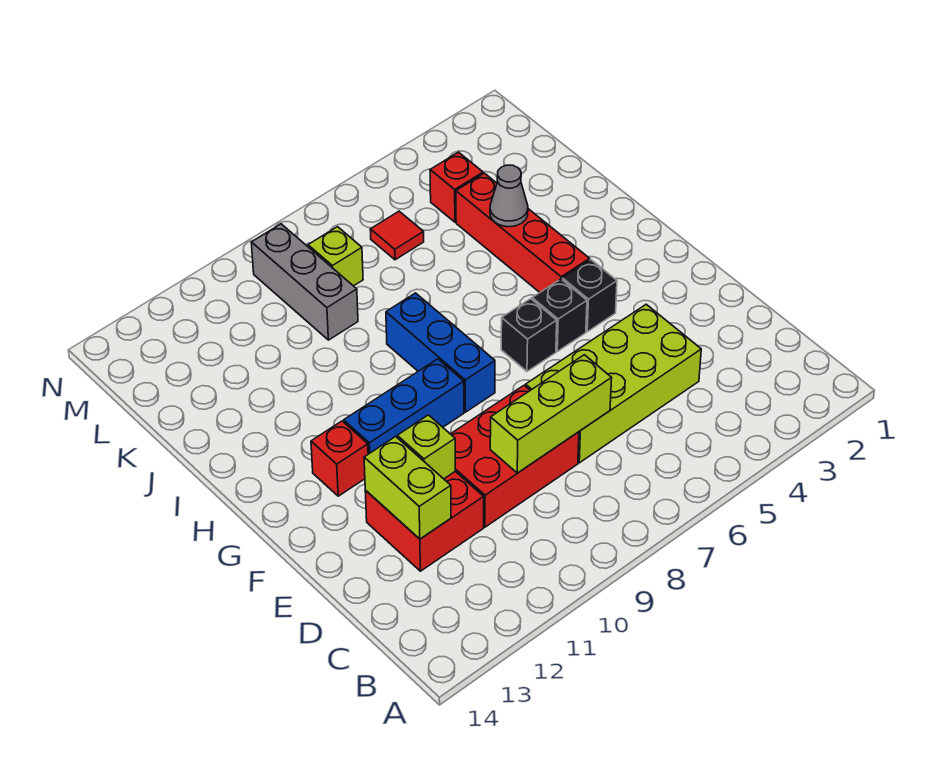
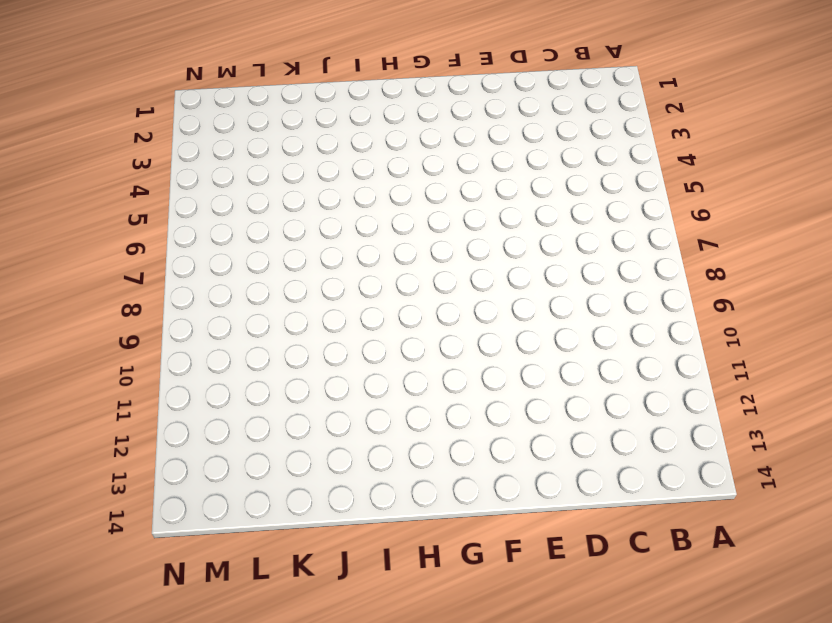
none -> lime brick D4:E7 level 1
none -> red brick D8:E10 level 1
none -> red brick D11:E12 level 1

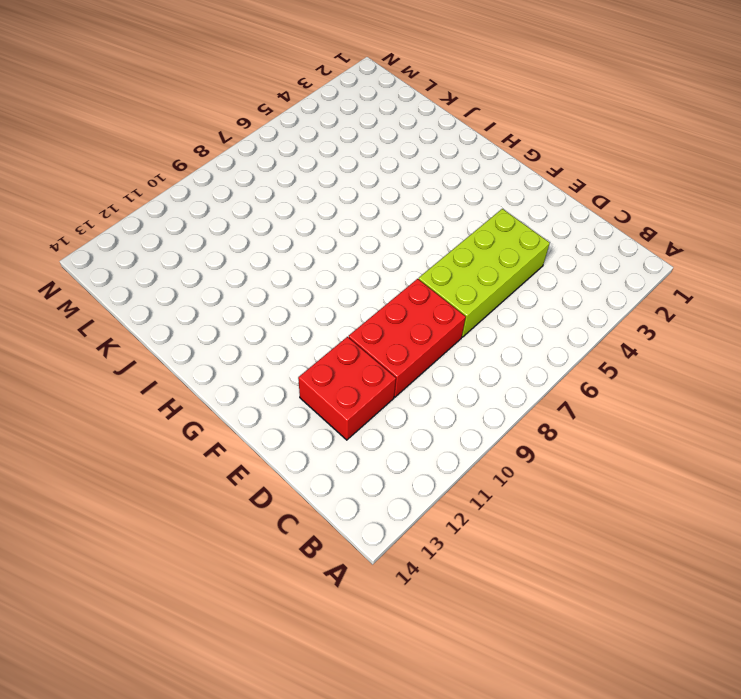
none -> black brick G4 level 1
none -> black brick G5 level 1
none -> black brick G6 level 1

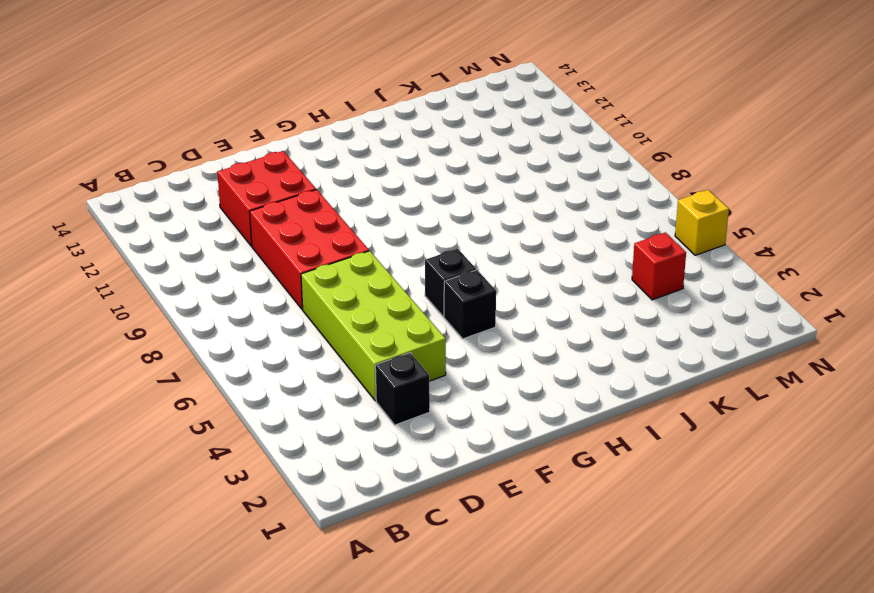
black brick D3 level 1 -> black brick G4 level 1
yellow brick N5 level 1 -> none
none -> blue brick G8:I8 level 1
none -> blue brick G9:G11 level 1
none -> red brick G12 level 1

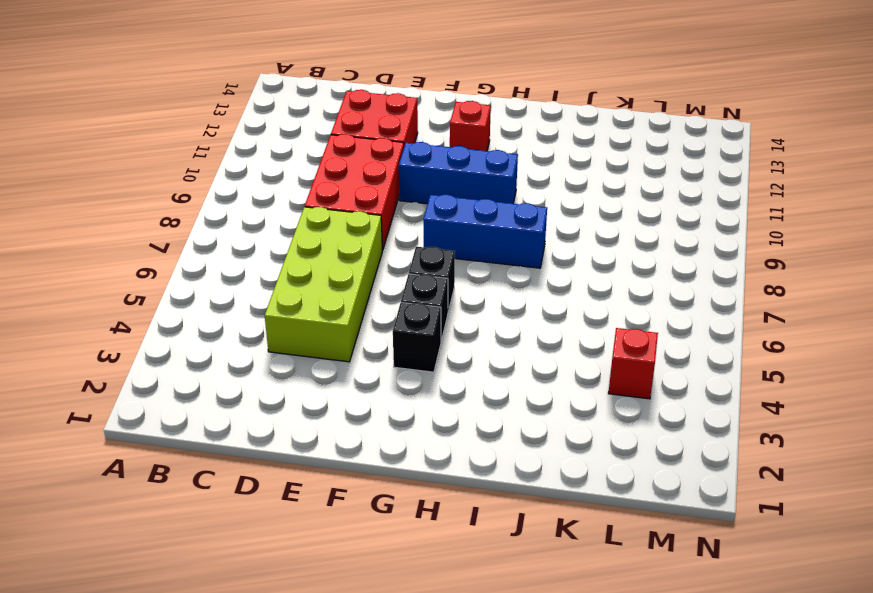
blue brick F10:H10 level 1 -> blue brick G9:G11 level 1
none -> red brick H4:K4 level 1
none -> grey brick K9:M9 level 1
none -> red tile L6 level 1

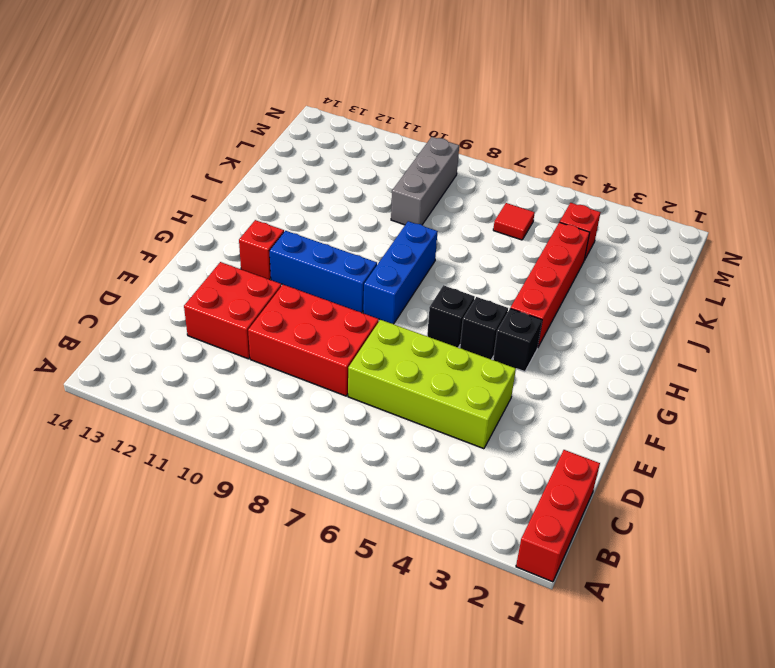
red brick A1:C1 level 1 -> none
none -> lime brick L8 level 1
none -> lime brick D7:D9 level 2
none -> lime brick D12:E12 level 2

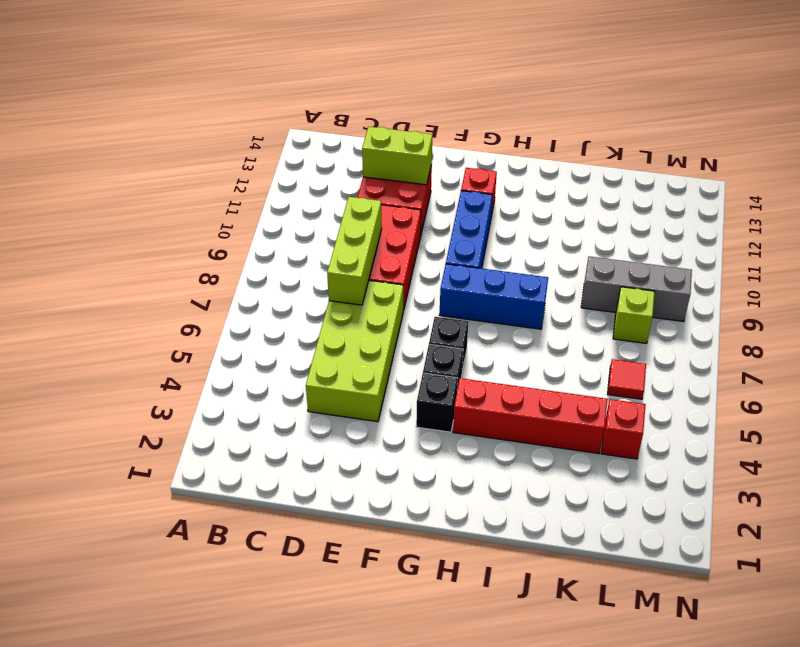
none -> lime brick E11 level 2
none -> grey cone J4 level 2

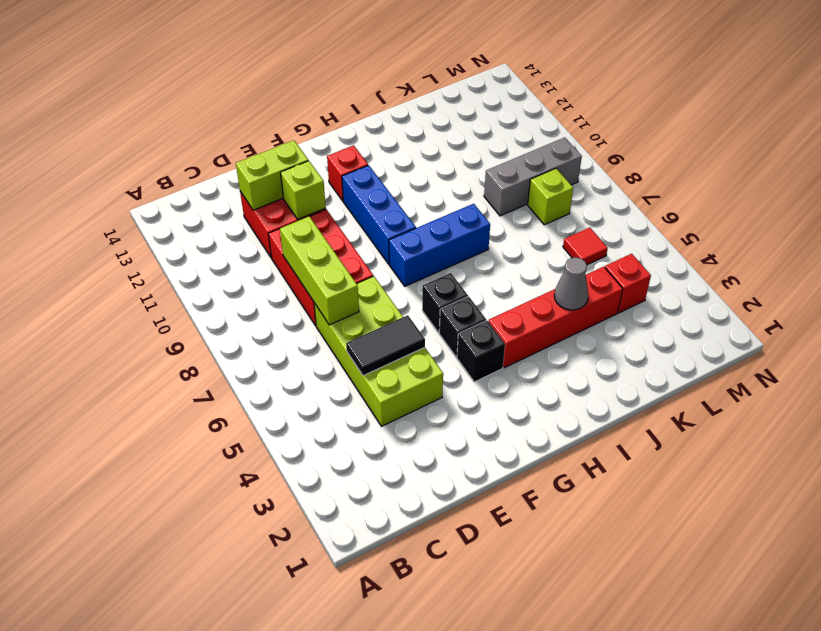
black tile D5:E5 level 2 -> none

